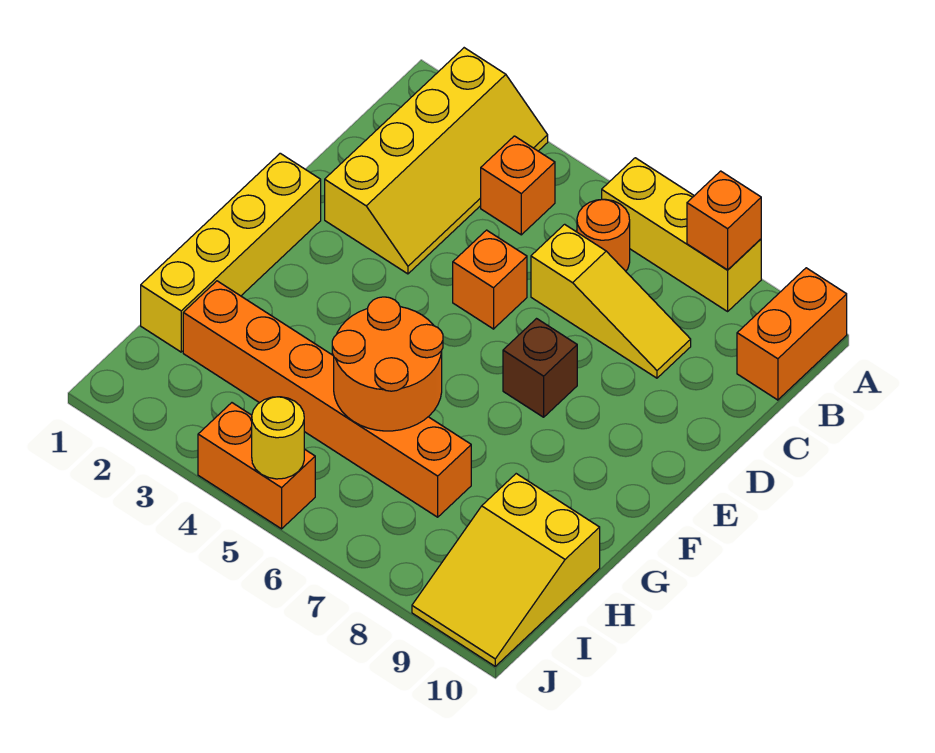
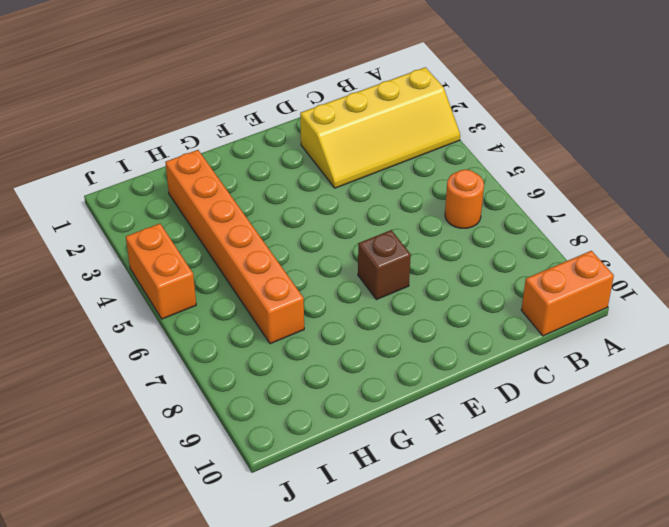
none -> yellow brick A6:A8 level 1
none -> orange brick B4 level 1
none -> yellow slope C6:C8 level 1 top 6

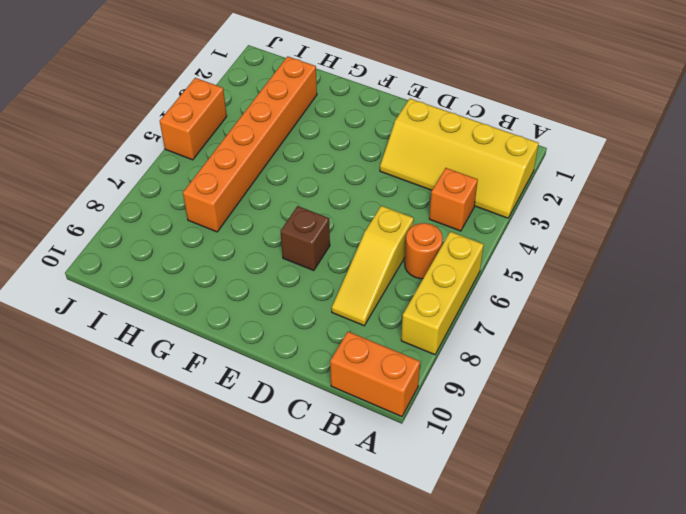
none -> orange brick D5 level 1
none -> yellow brick E1:H1 level 1
none -> yellow slope H9:J10 level 1 top H

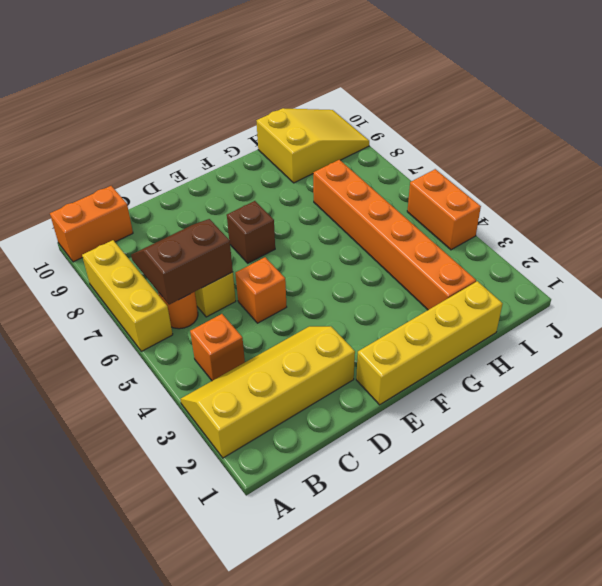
brown slope B6:C7 level 2 top 6 -> none
none -> orange brick A8 level 2
none -> orange round brick G5:H6 level 2
none -> yellow round brick J5 level 2

